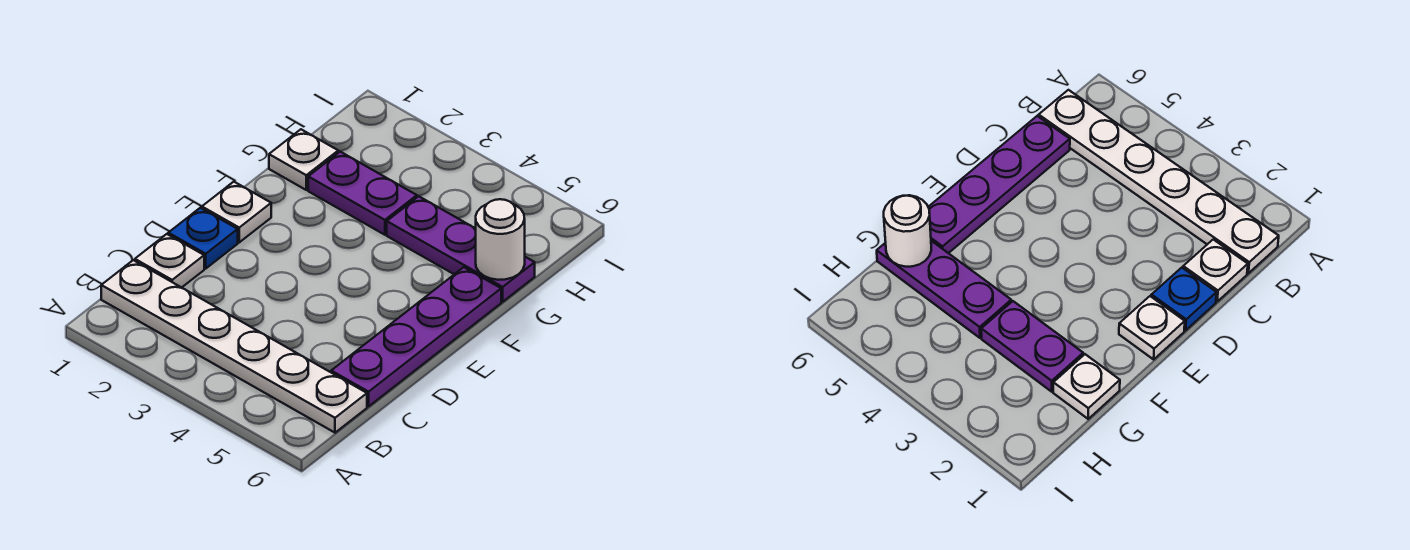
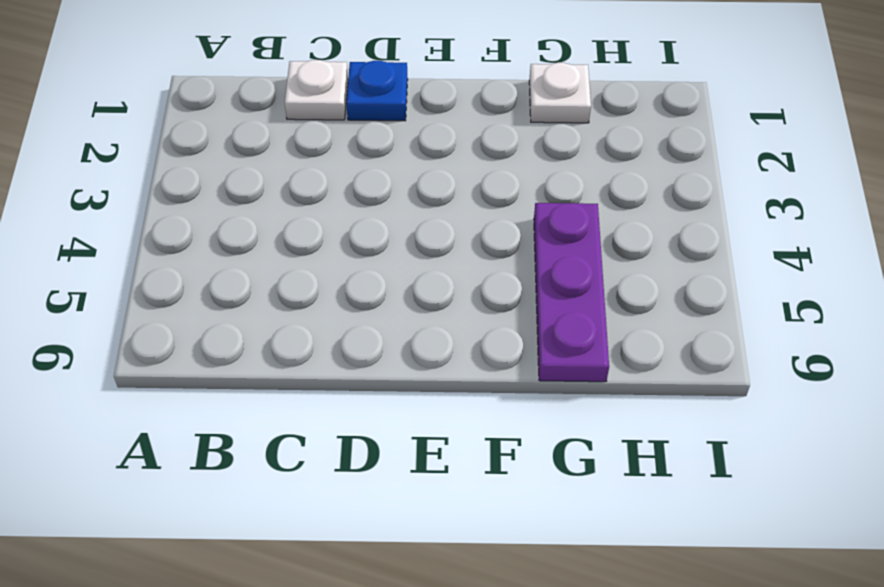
none -> white plate B1:B6 level 1
none -> purple plate C6:F6 level 1

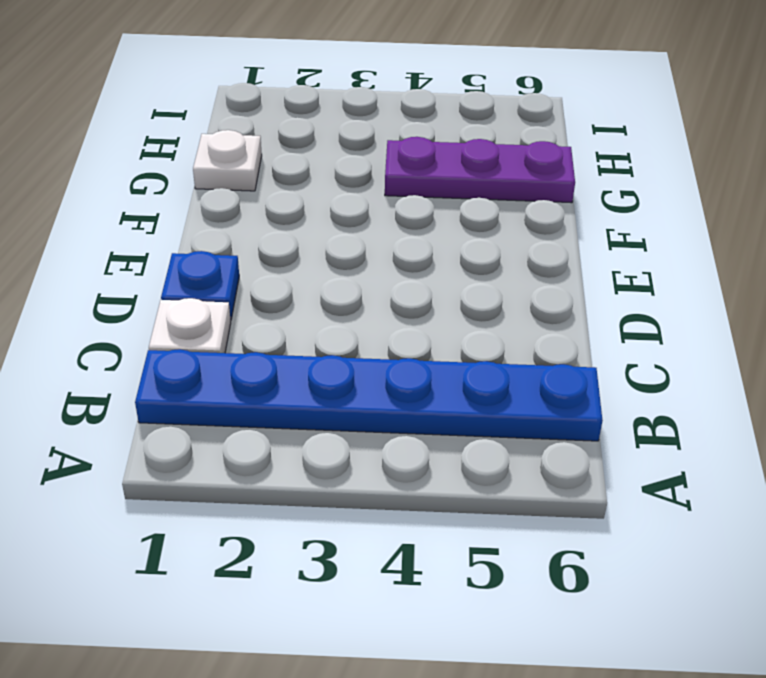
blue plate B1:B6 level 1 -> white plate B1:B6 level 1
none -> purple plate C6:F6 level 1
none -> white plate E1 level 1

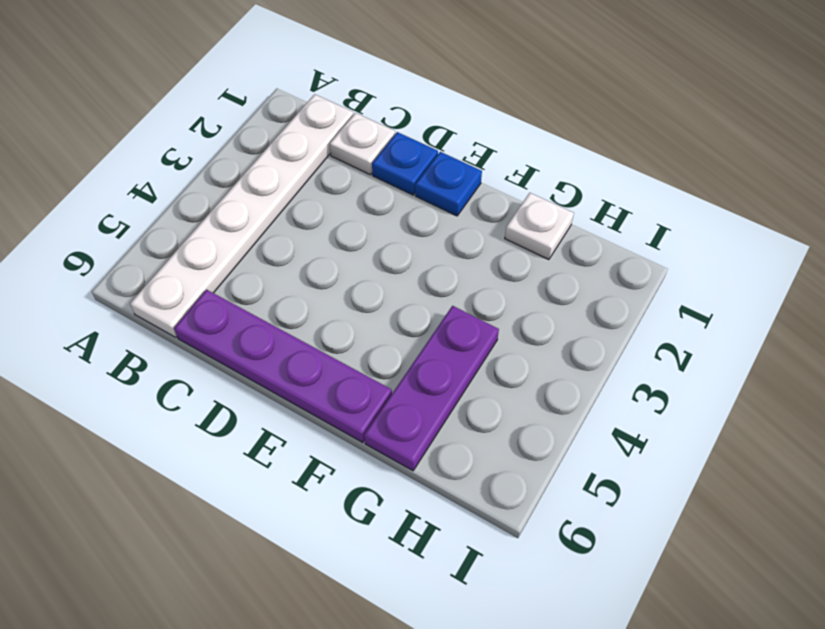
blue plate E1 level 1 -> white plate E1 level 1
none -> purple plate G2:G3 level 1
none -> white round brick G6 level 2

